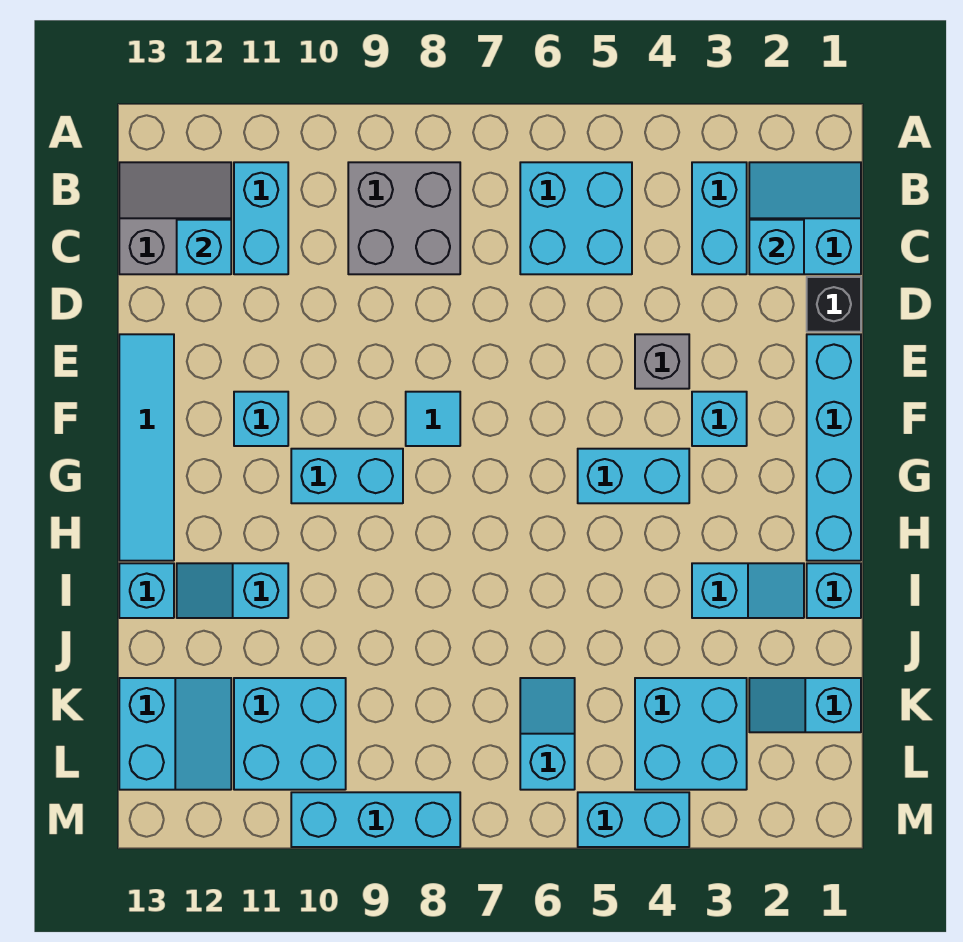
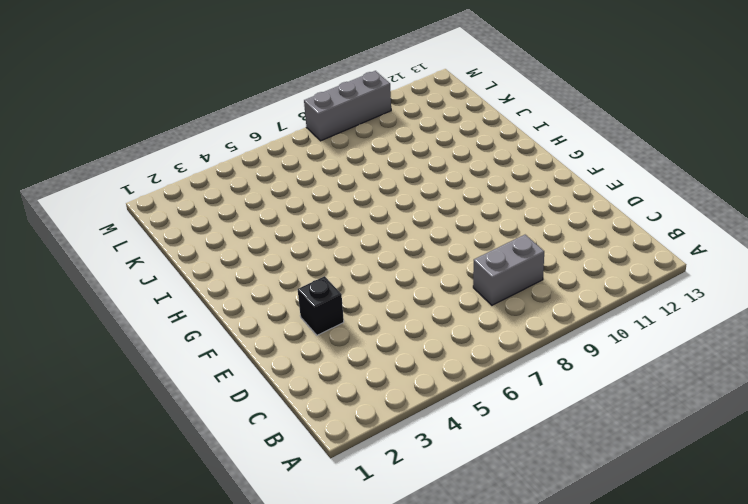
grey brick C8:C9 level 1 -> grey brick B8:C9 level 1
black brick E3 level 1 -> black brick D1 level 1
grey brick M8:M10 level 1 -> cyan brick M8:M10 level 1
none -> cyan slope B1:C2 level 1 top C
none -> cyan brick B3:C3 level 1
none -> cyan brick B5:C6 level 1

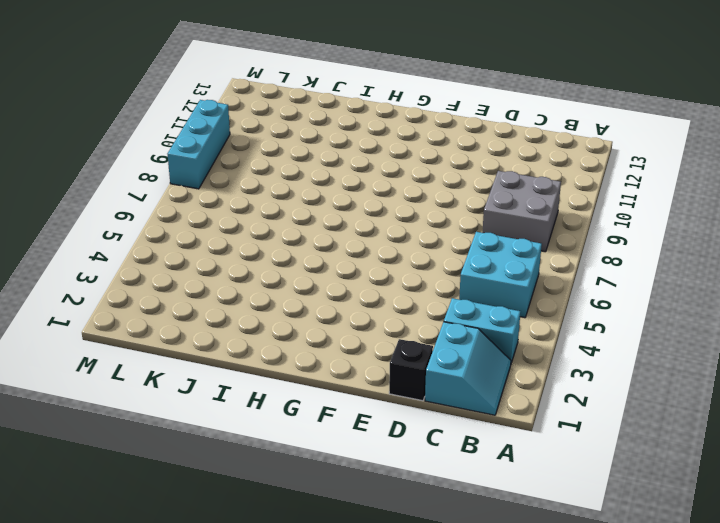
none -> cyan brick B11:C11 level 1
none -> grey slope B12:C13 level 1 top C
none -> cyan brick E1:H1 level 1

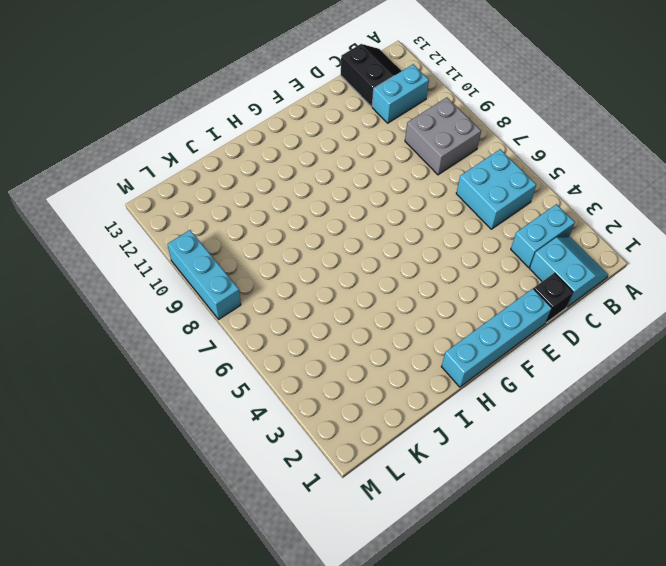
black slope B12:C13 level 1 top C -> grey slope B12:C13 level 1 top C
none -> grey brick E4 level 1
none -> cyan tile E13:H13 level 1
none -> cyan brick F3 level 1

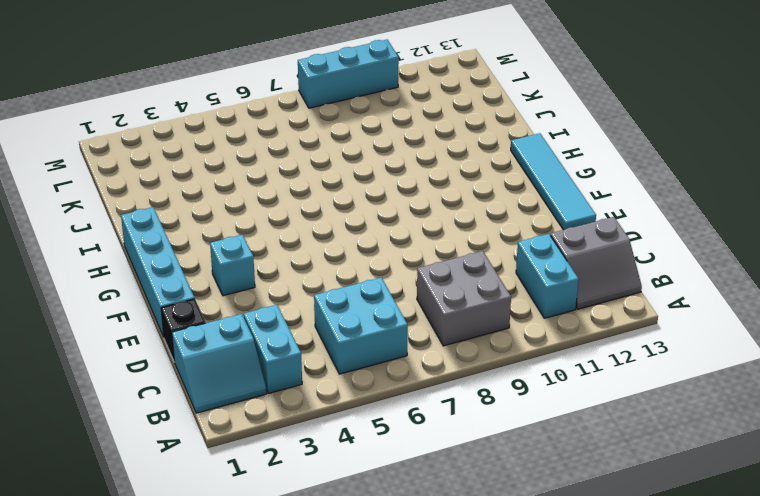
none -> grey brick E4 level 1
none -> cyan tile F8 level 1
none -> cyan brick F11 level 1

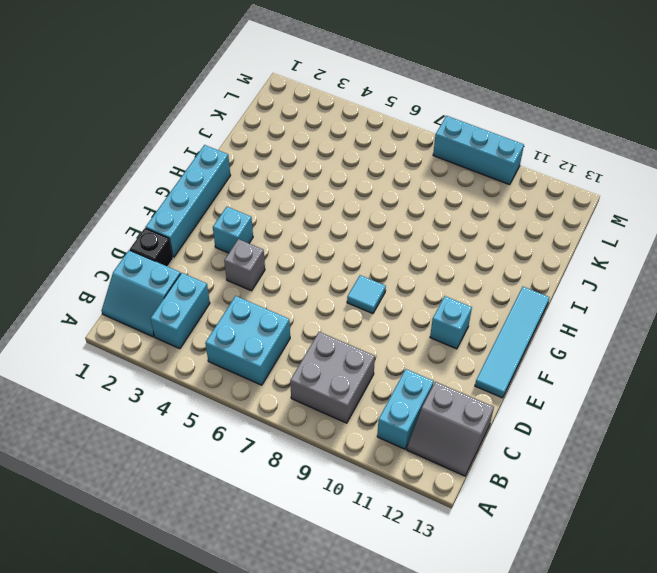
none -> cyan brick G4:G5 level 1
none -> cyan brick G9:G10 level 1
none -> cyan brick I1 level 1

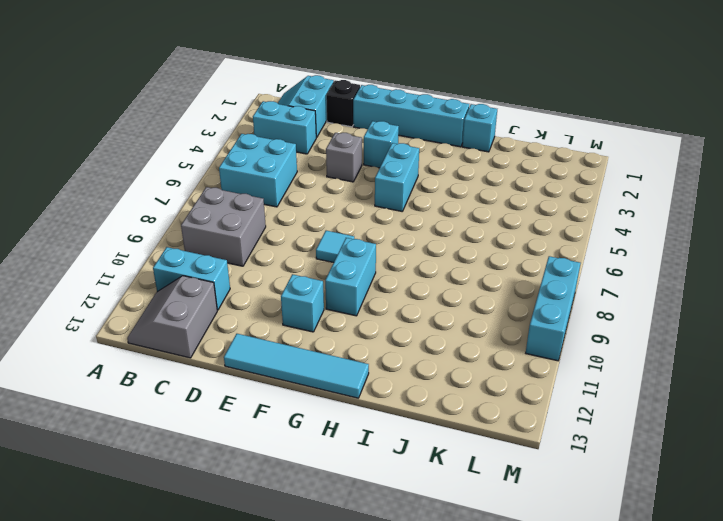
none -> cyan slope I2:I3 level 1 top 3
none -> cyan slope I11:I12 level 1 top 11
none -> cyan brick I13 level 1

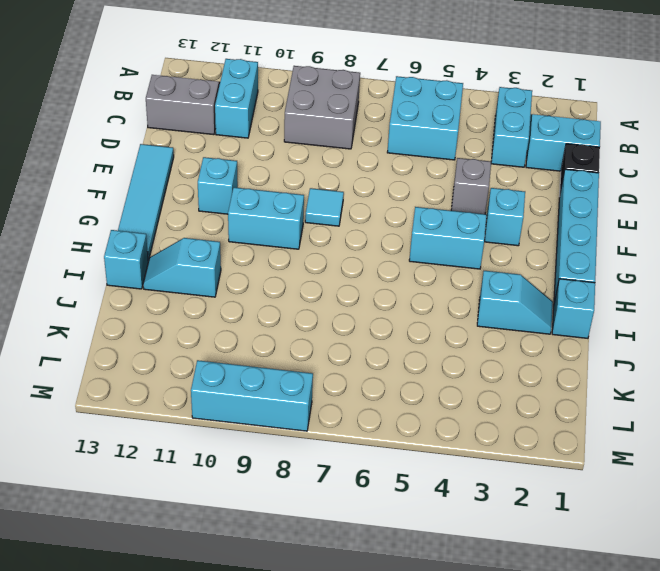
none -> cyan slope K1:K2 level 1 top 1
none -> cyan brick K3:L4 level 1
none -> cyan slope K6:L6 level 1 top L

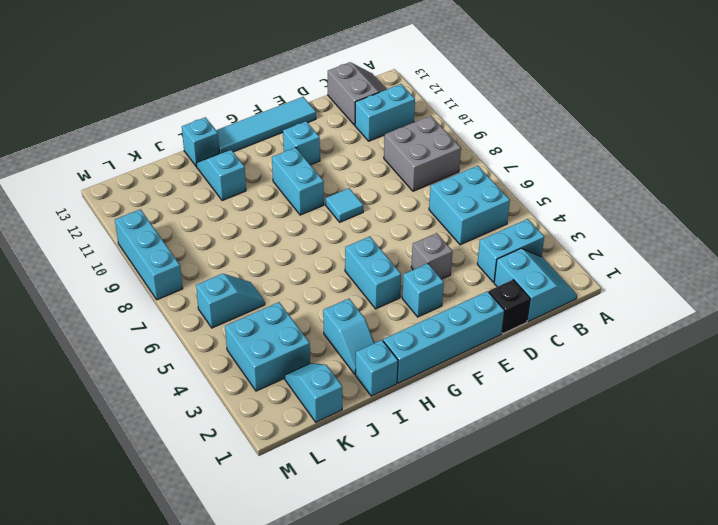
none -> cyan brick K10:L11 level 1
none -> cyan slope K12:L13 level 1 top 13
none -> cyan brick M4:M5 level 1

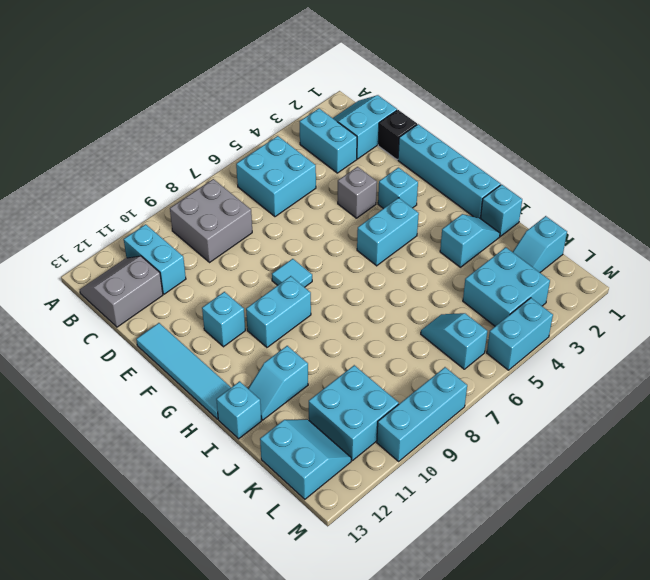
none -> cyan brick C2 level 2
none -> cyan brick C12 level 2

